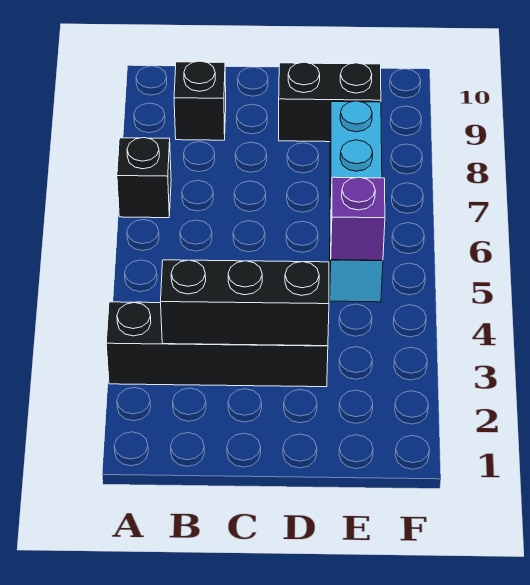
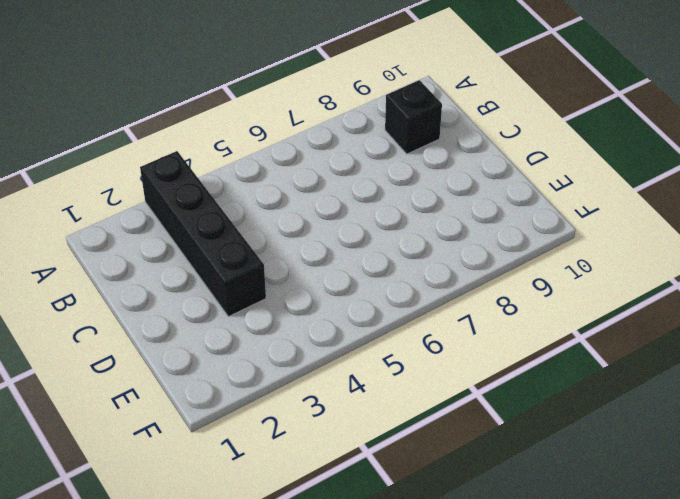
none -> black brick A7 level 1
none -> black brick D9:E9 level 1

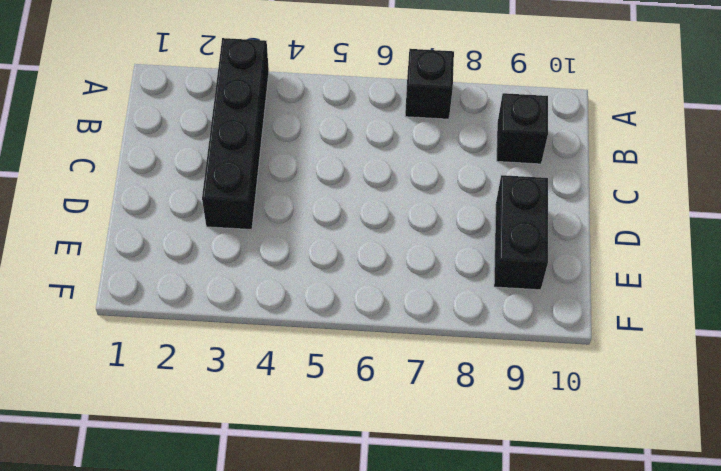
none -> cyan brick E5:E8 level 1
none -> black brick B3:D3 level 2

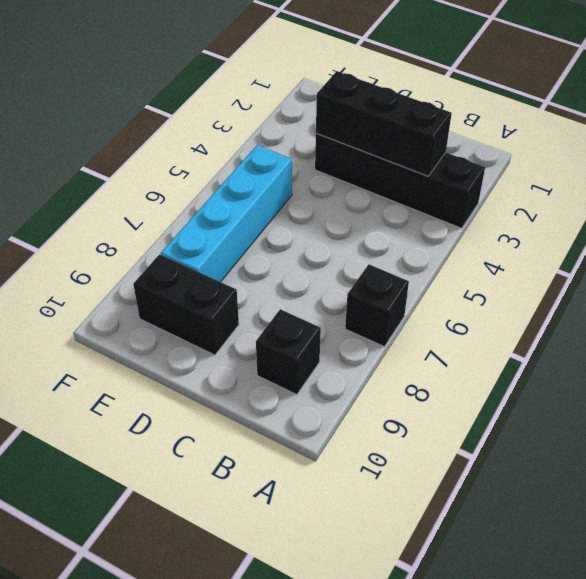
none -> purple brick E5 level 2

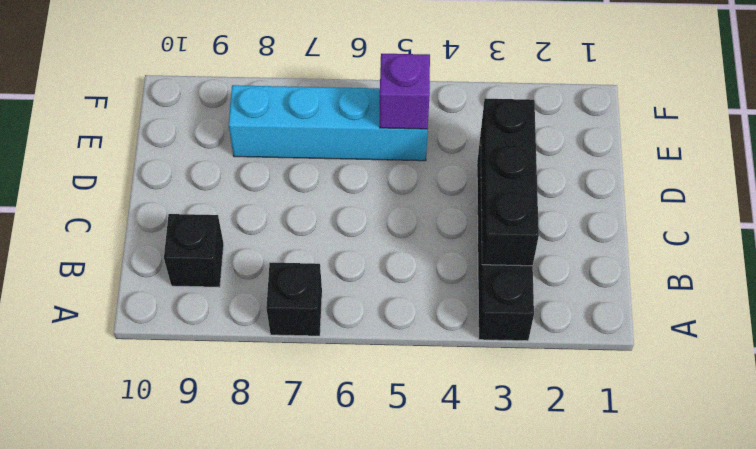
none -> black brick D9:E9 level 1

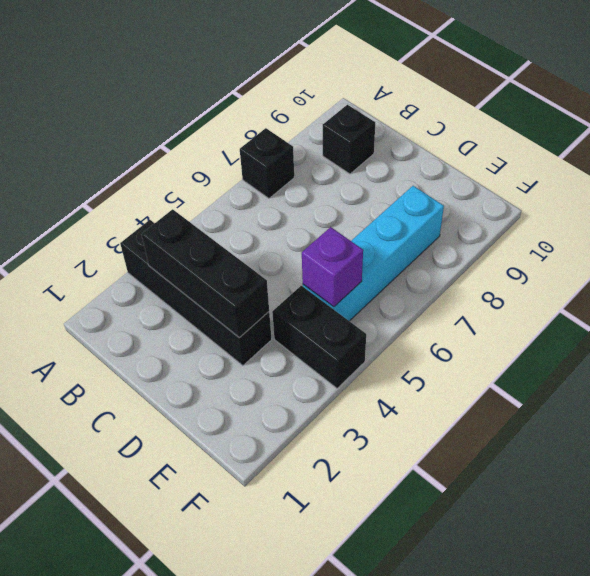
black brick E4:F4 level 1 -> black brick D9:E9 level 1

